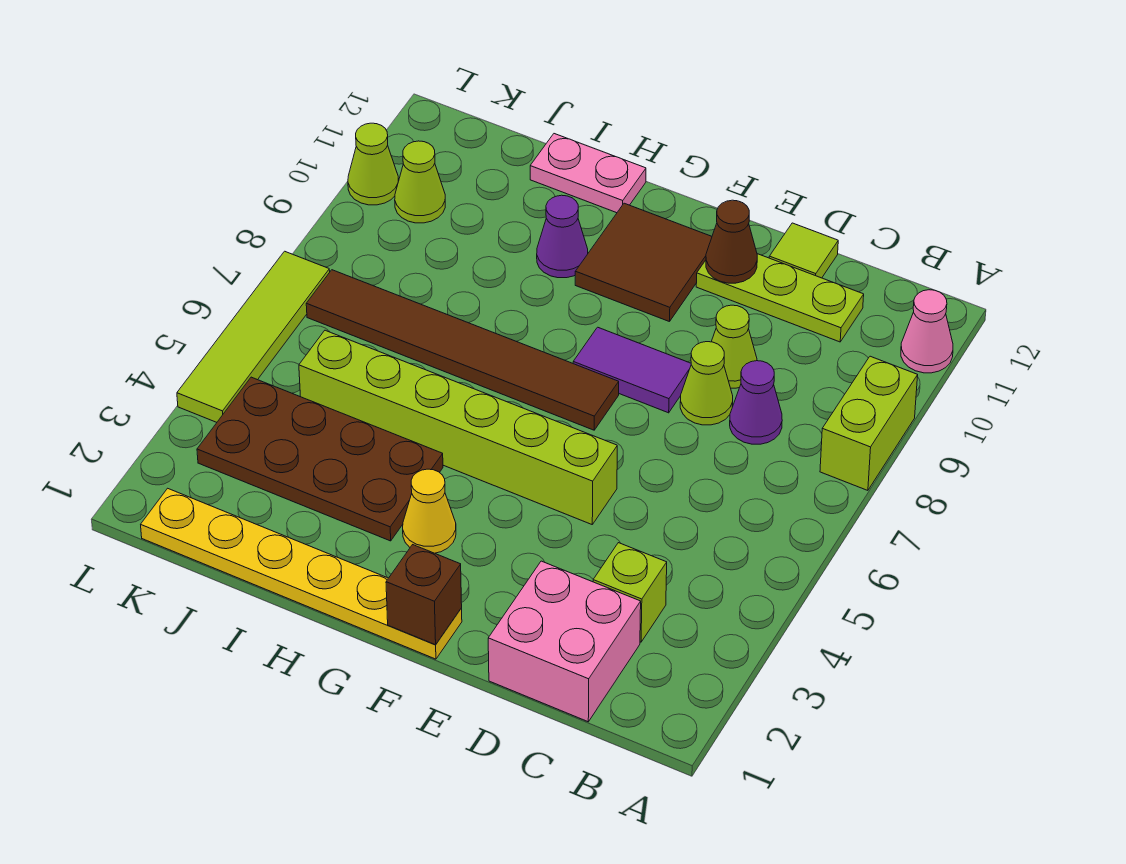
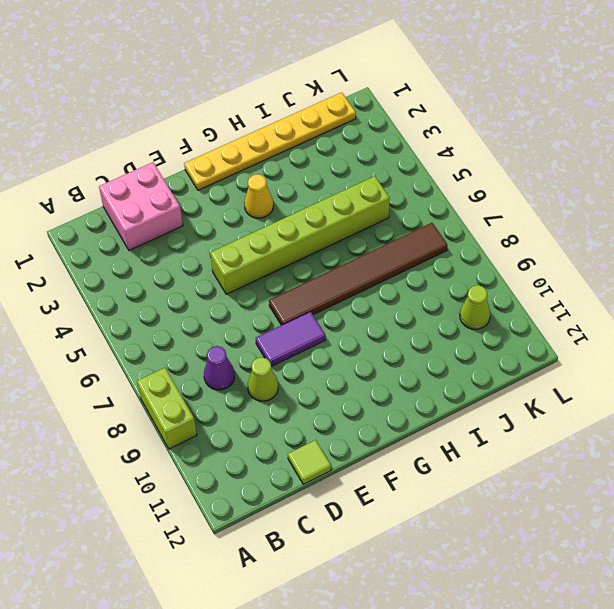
none -> pink cone A11 level 1
none -> lime brick C3 level 1
none -> lime plate C11:E11 level 1

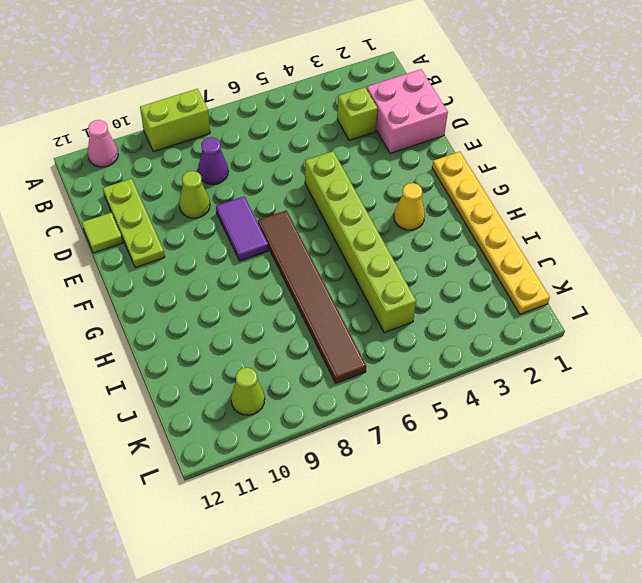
none -> lime cone D8 level 1
none -> brown tile F10:G11 level 1
none -> brown plate H3:K4 level 1

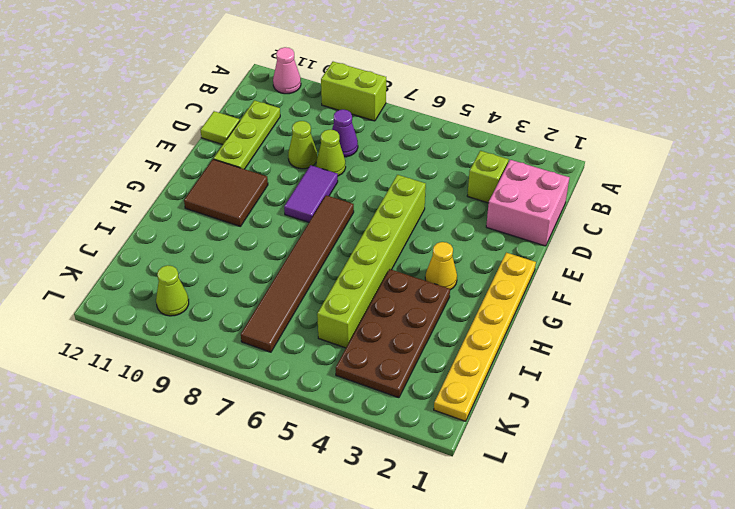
none -> purple cone H10 level 1
none -> pink plate H12:I12 level 1
none -> lime tile L4:L7 level 1

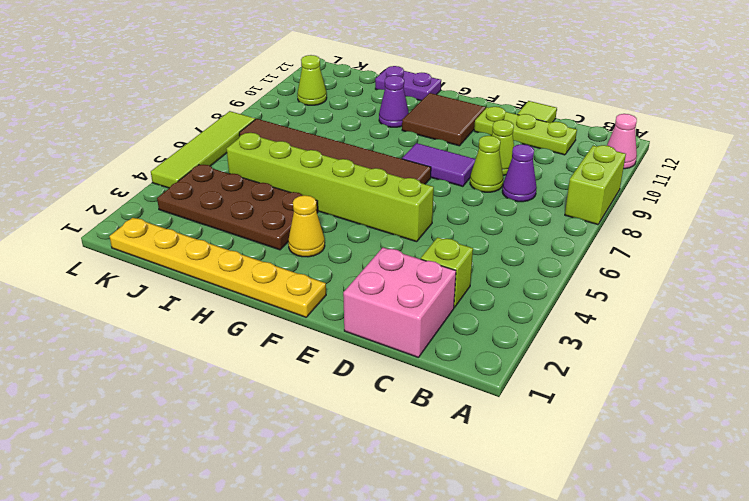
purple plate H12:I12 level 1 -> pink plate H12:I12 level 1
none -> lime cone L10 level 1
none -> brown cone E11 level 2
none -> brown brick F1 level 2

